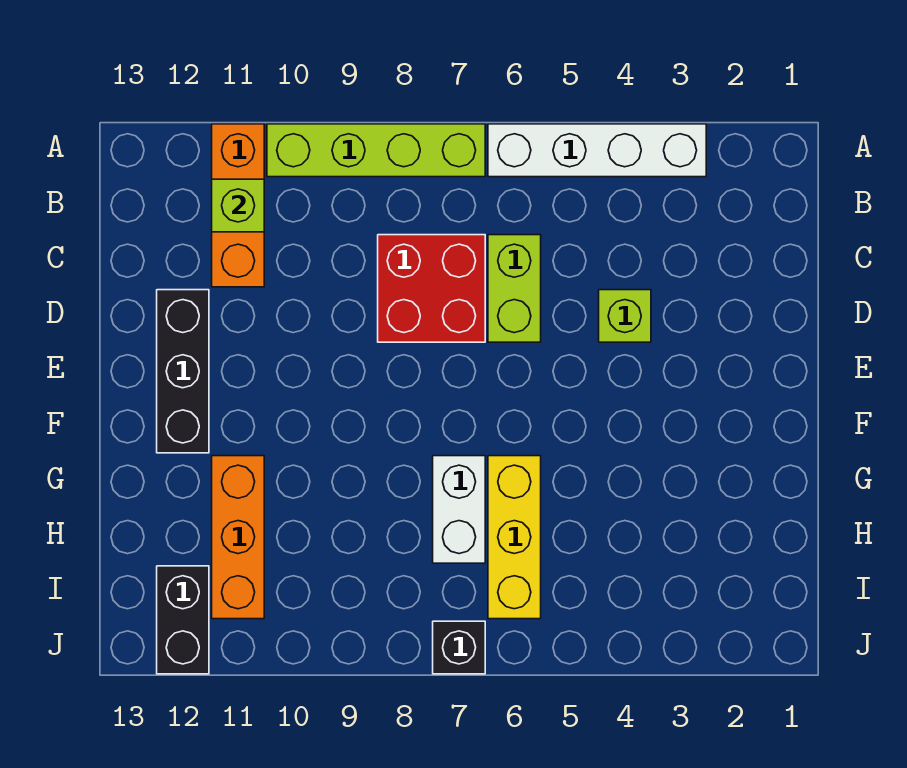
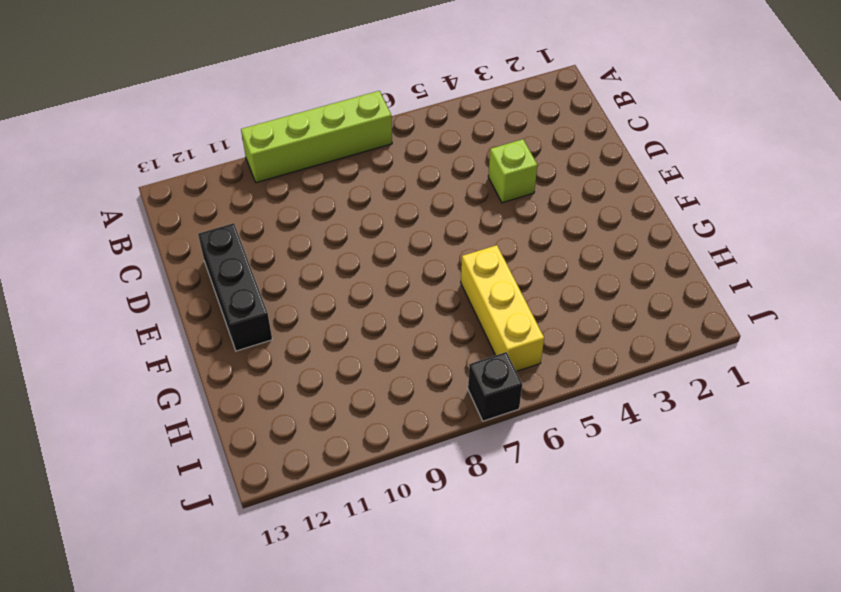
none -> white brick A3:A6 level 1
none -> orange brick A11:C11 level 1
none -> lime brick C6:D6 level 1

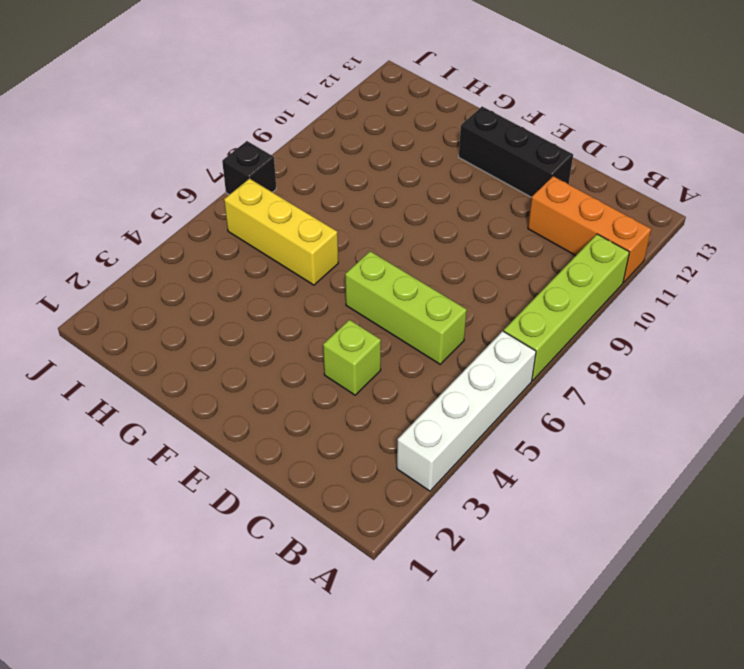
lime brick C6:E6 level 1 -> lime brick C6:D6 level 1
none -> red brick C7:D8 level 1
none -> white brick G7:H7 level 1
none -> orange brick G11:I11 level 1

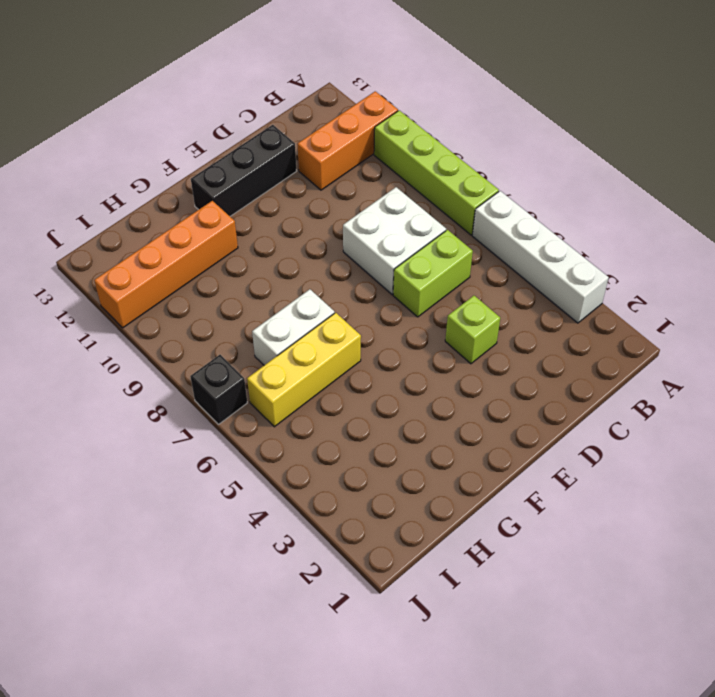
white brick C7:D8 level 1 -> red brick C7:D8 level 1
orange brick G11:J11 level 1 -> orange brick G11:I11 level 1
none -> black brick I12:J12 level 1
none -> lime brick B11 level 2

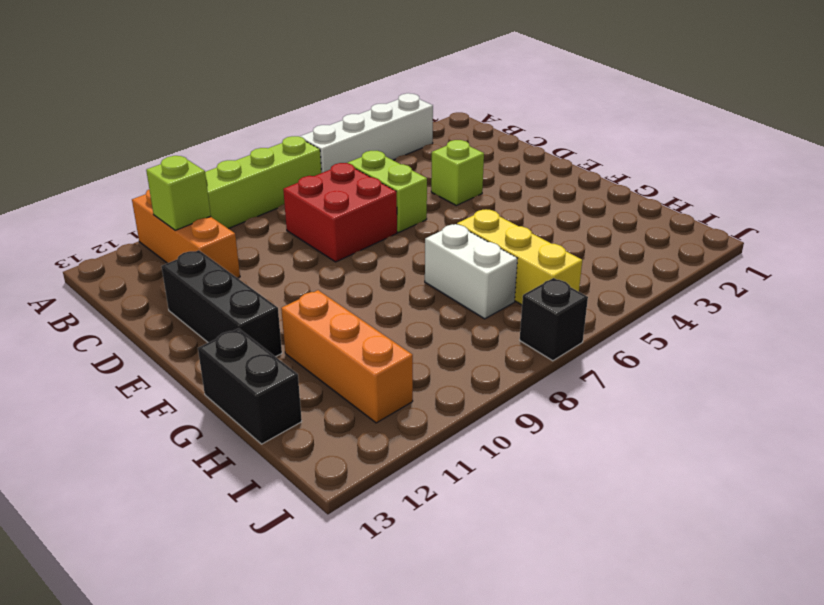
black brick G13:H13 level 1 -> black brick I12:J12 level 1

